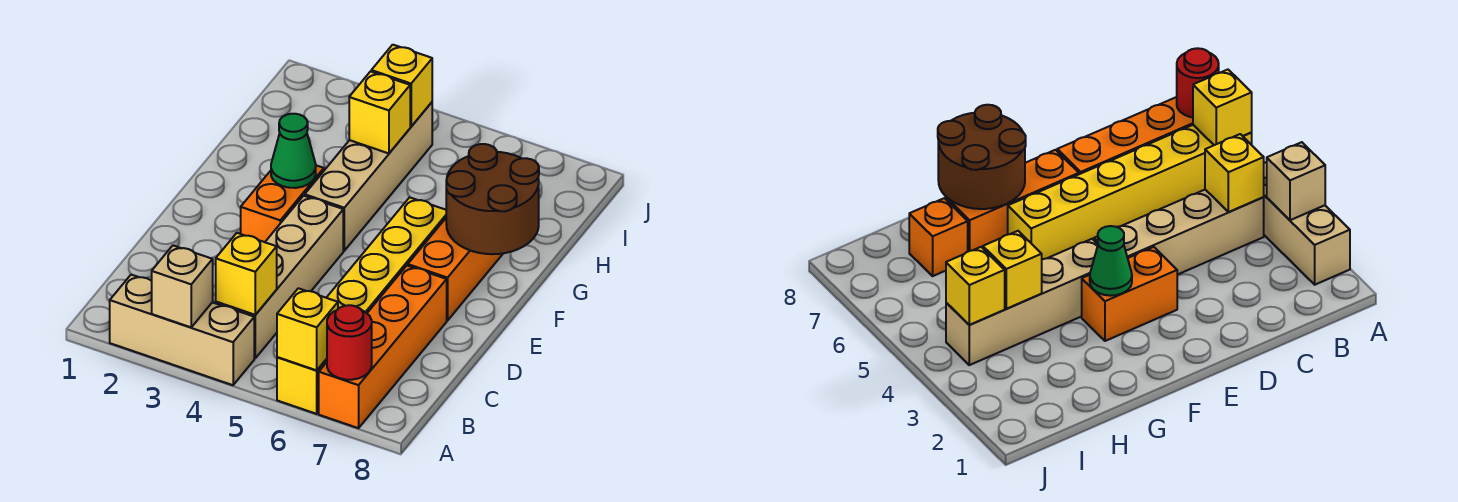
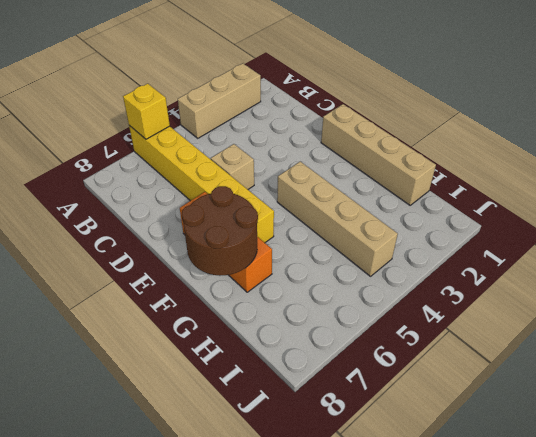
tan brick D5 level 1 -> tan brick A3 level 2
tan brick E1:H1 level 1 -> tan brick B4:E4 level 1
none -> orange brick A7:D7 level 1
none -> orange brick E3:F3 level 1
none -> orange brick H7 level 1

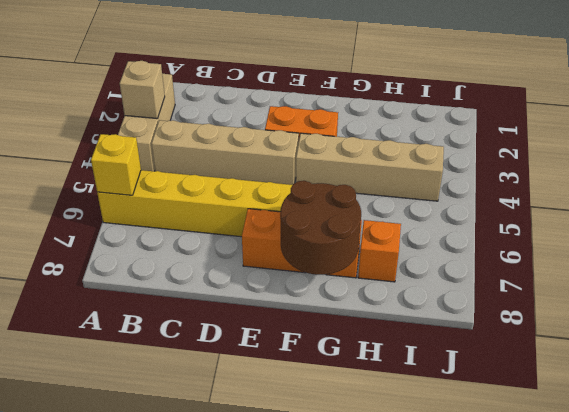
none -> orange brick A7:D7 level 1
none -> red round brick A7 level 2
none -> yellow brick B4 level 2

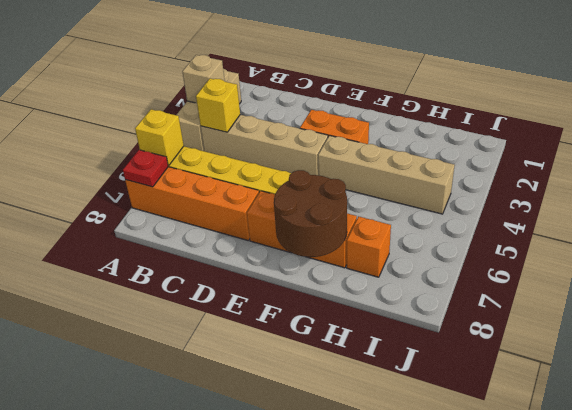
red plate A7 level 2 -> red round brick A7 level 2
none -> green cone F3 level 2
none -> yellow brick H4 level 2
none -> yellow brick I4 level 2

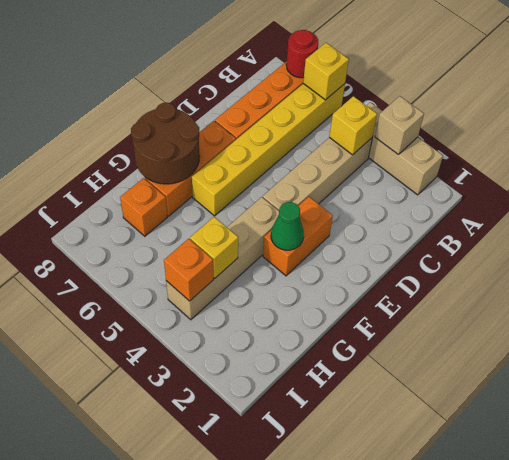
orange brick I4 level 2 -> yellow brick I4 level 2

